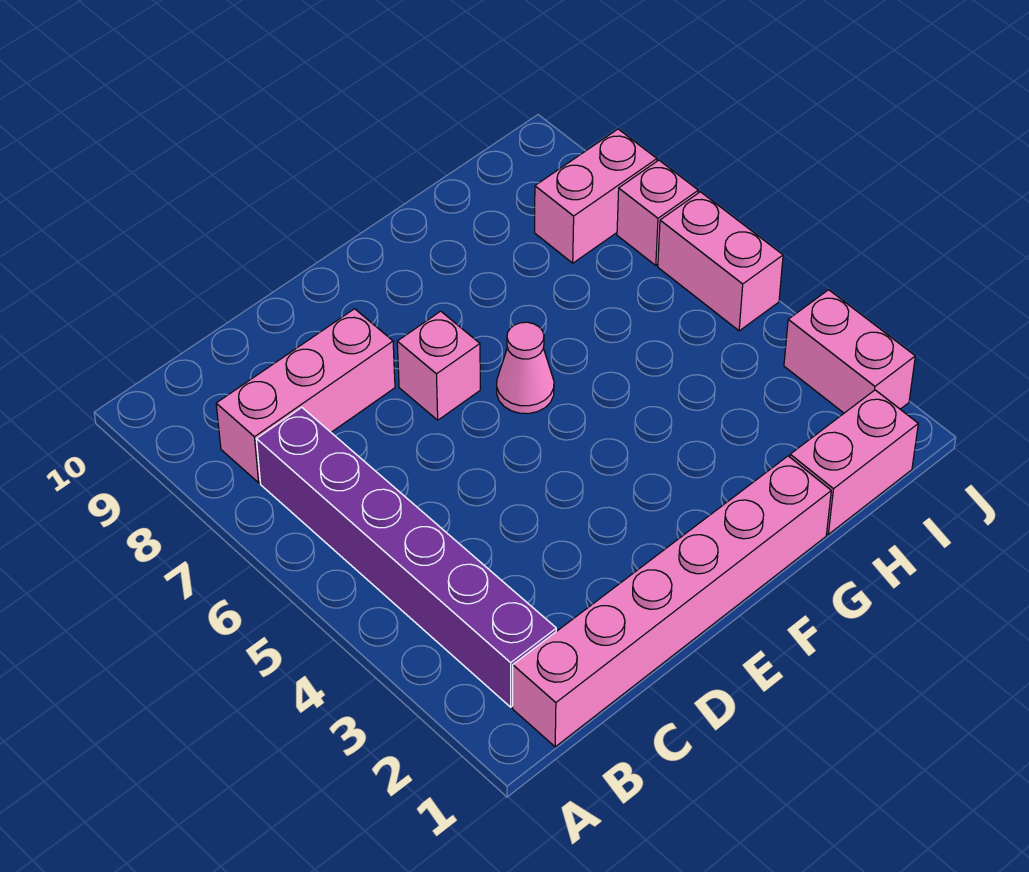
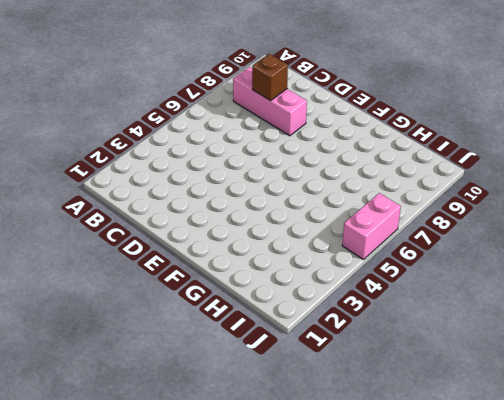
brown brick C8 level 2 -> none
none -> pink brick B1:G1 level 1
none -> purple brick B2:B7 level 1

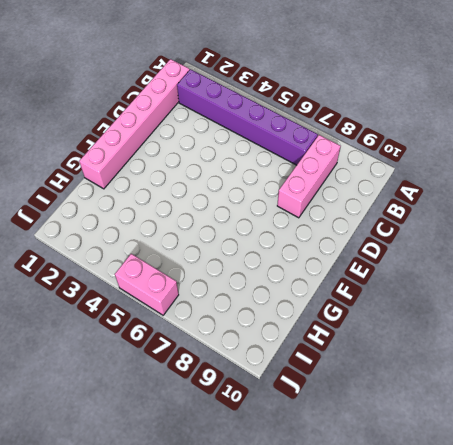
none -> pink brick E7 level 1
none -> pink cone F6 level 1

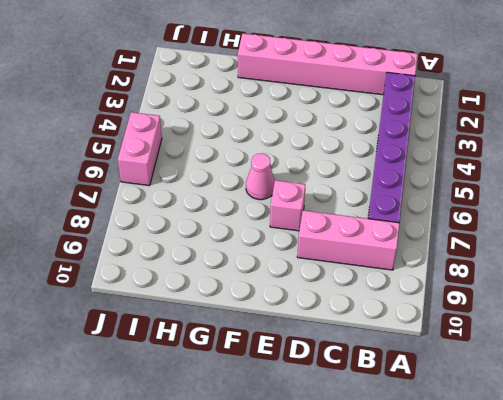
none -> pink brick H1:I1 level 1
none -> pink brick I8:J8 level 1

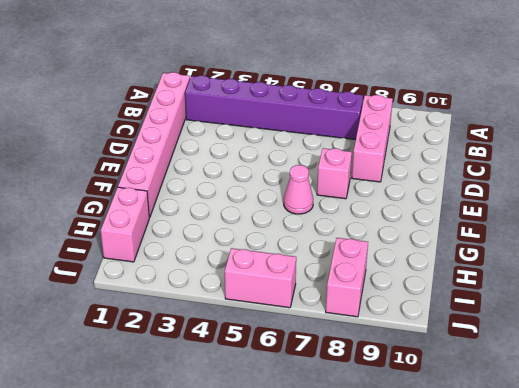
none -> pink brick J2:J3 level 1
none -> pink brick J7 level 1

